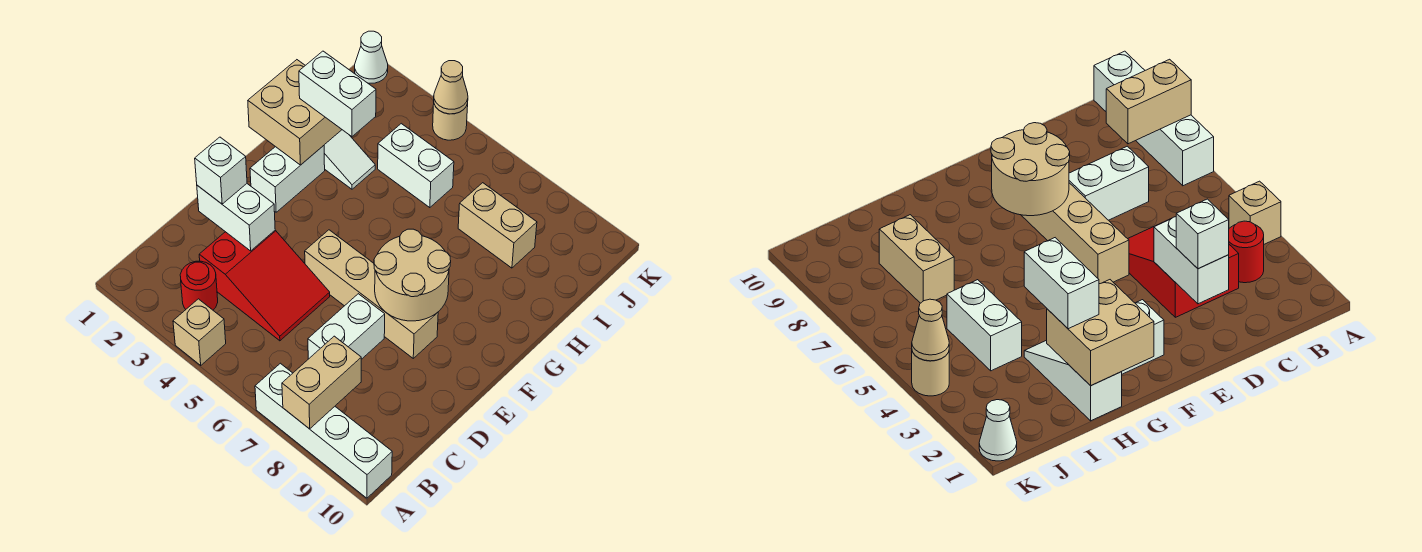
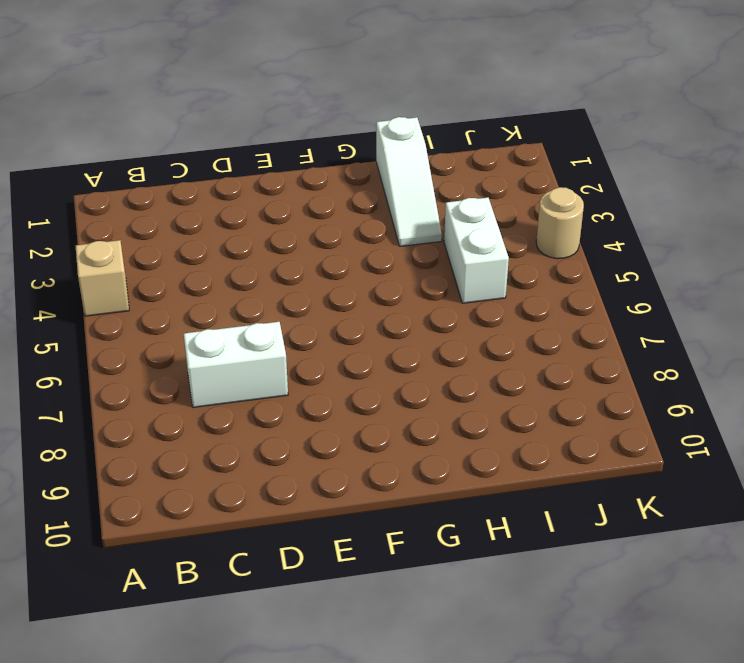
none -> white brick A7:A10 level 1
none -> red round brick B3 level 1
none -> red slope C3:D5 level 1 top 3

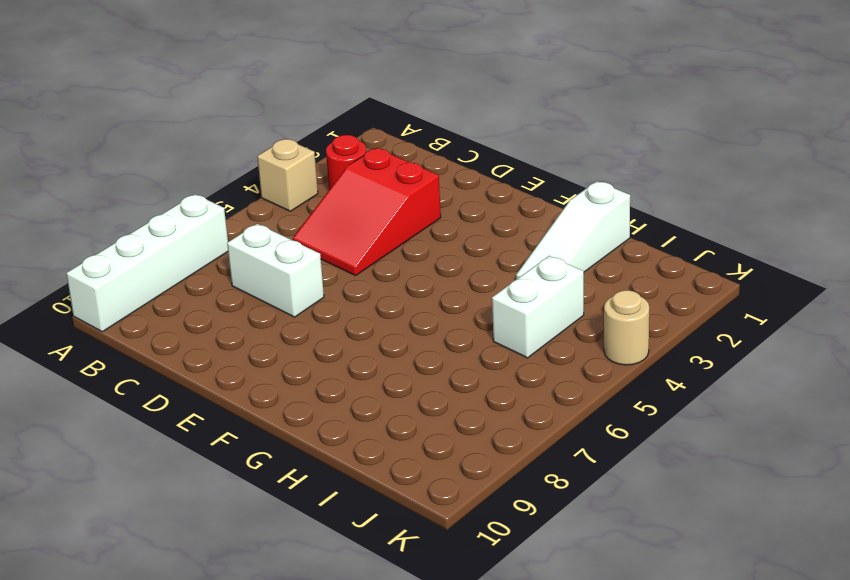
none -> tan brick E5:E8 level 1
none -> white brick F2:G2 level 1
none -> tan brick I7:I8 level 1

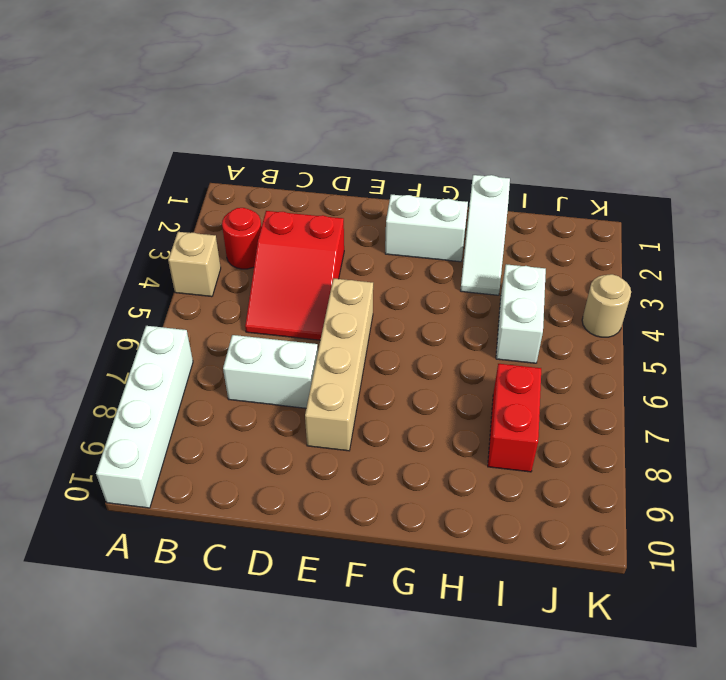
red brick I7:I8 level 1 -> tan brick I7:I8 level 1
none -> white cone K1 level 1
none -> tan brick A8:B8 level 2
none -> white brick D2:D3 level 2

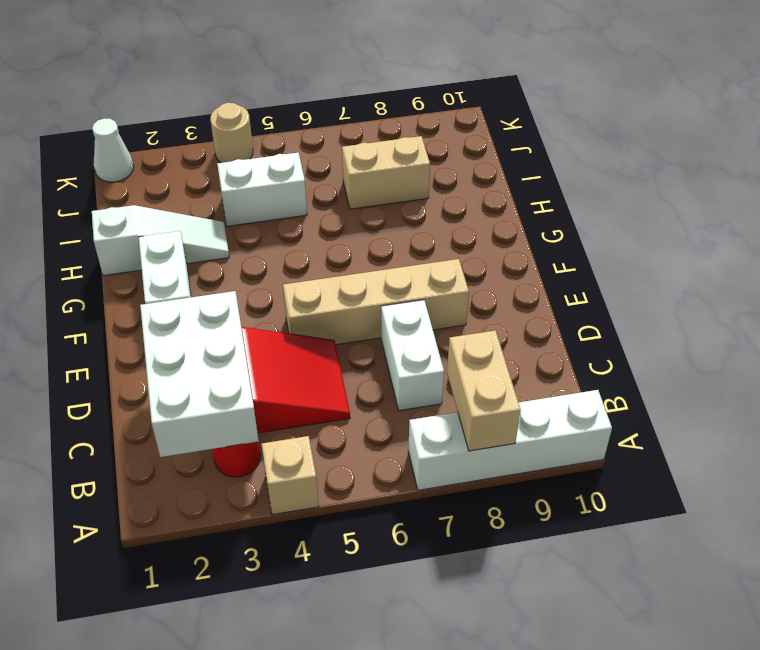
white brick B2:D3 level 2 -> white brick D2:D3 level 2
none -> tan round brick E7:F8 level 2
none -> tan brick G1:H2 level 2
none -> tan cone K4 level 2

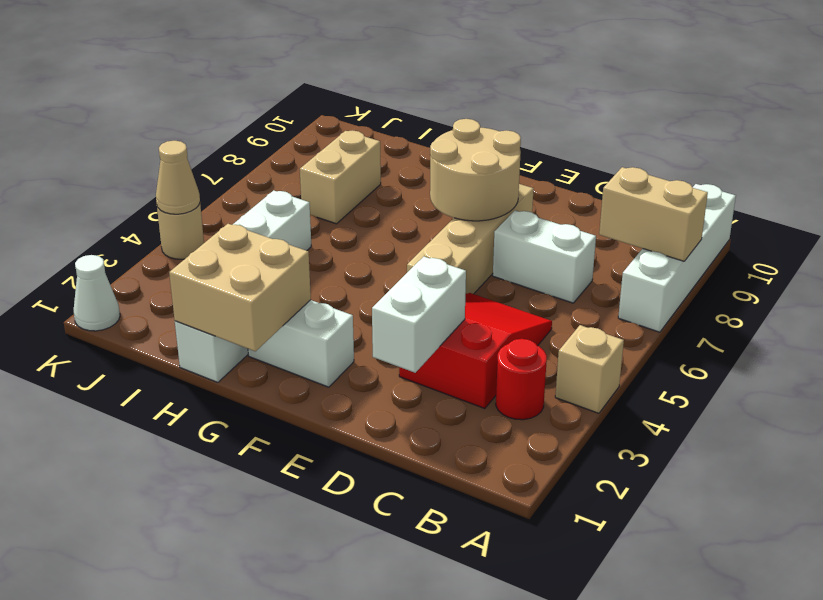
none -> white brick D2 level 3
none -> white brick H2:H3 level 3

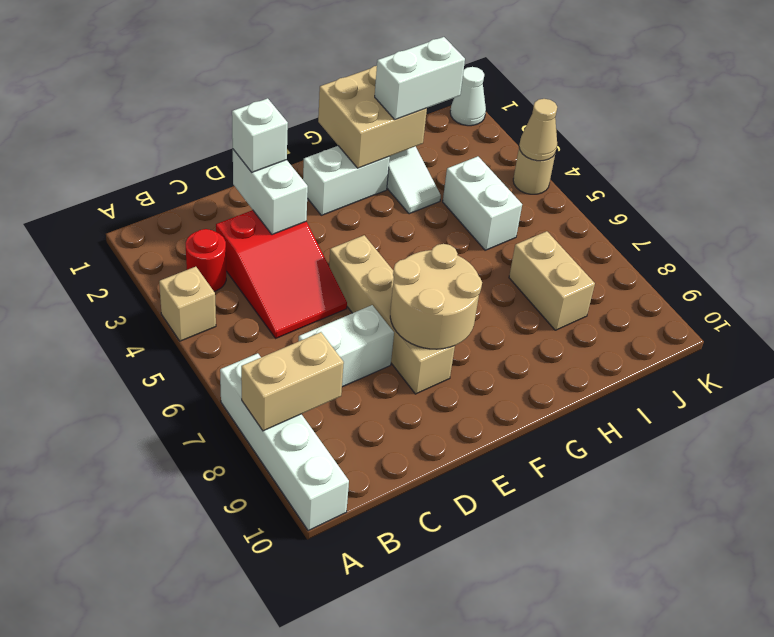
white brick H2:I2 level 3 -> white brick H2:H3 level 3

